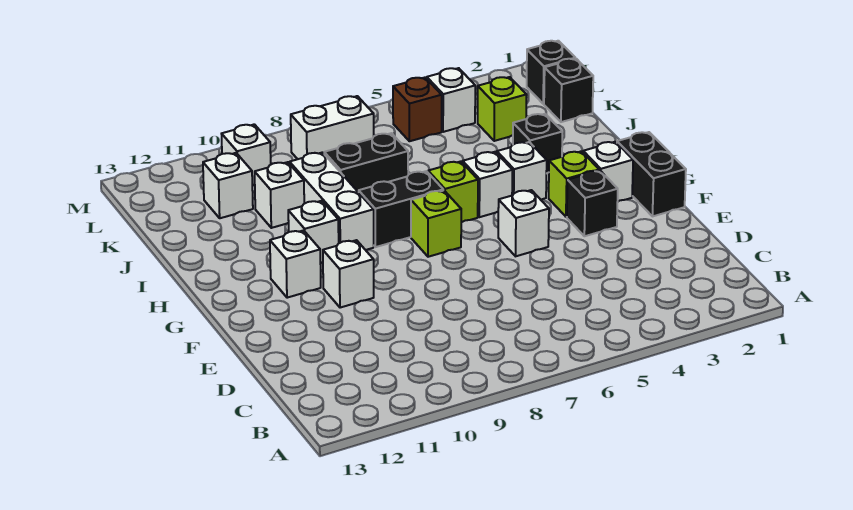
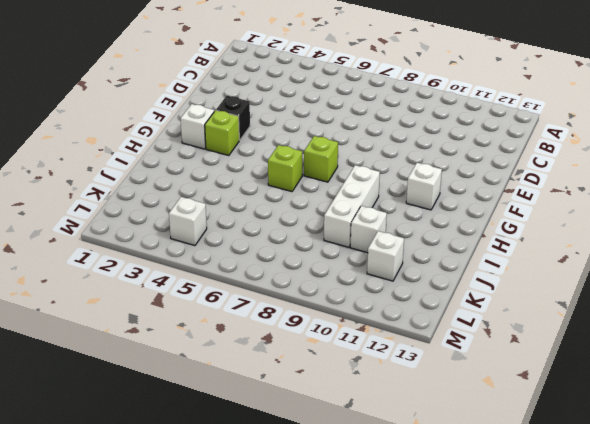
none -> black brick F1:G1 level 1
none -> white brick F5 level 1
none -> white brick F10 level 1

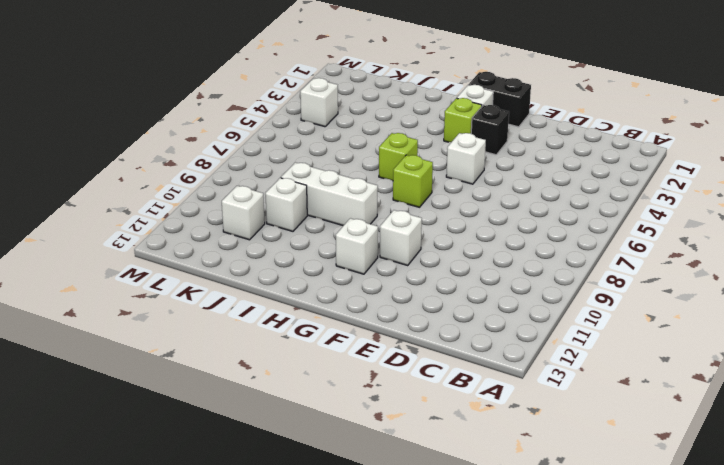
none -> white brick H4 level 1
none -> white brick H5 level 1
none -> black brick H7:H8 level 1

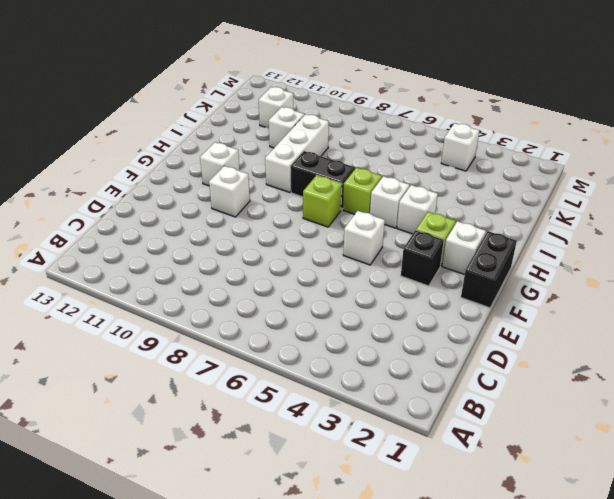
none -> white brick H10 level 1
none -> black brick I3 level 1
none -> black brick J7:J8 level 1

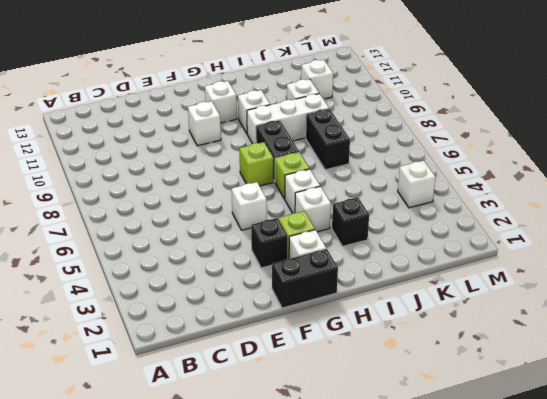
none -> black brick K1 level 1
none -> lime brick K3 level 1
none -> black brick L1 level 1

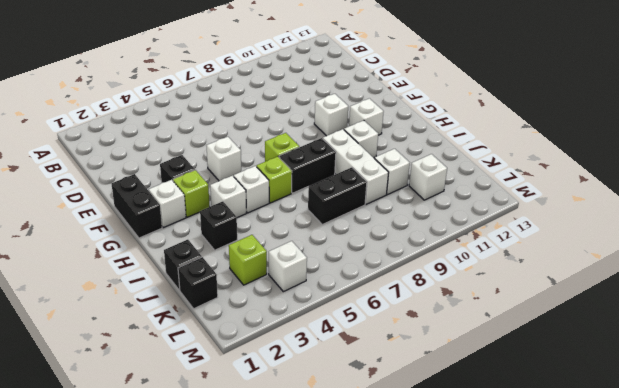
black brick J1 level 1 -> black brick L1 level 1
none -> brown brick L5 level 1
none -> white brick L7:L8 level 1
none -> white brick L10 level 1

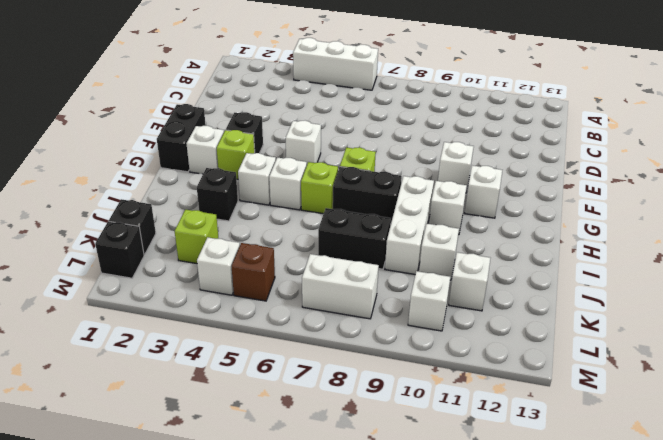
white brick A4:A6 level 1 -> none

